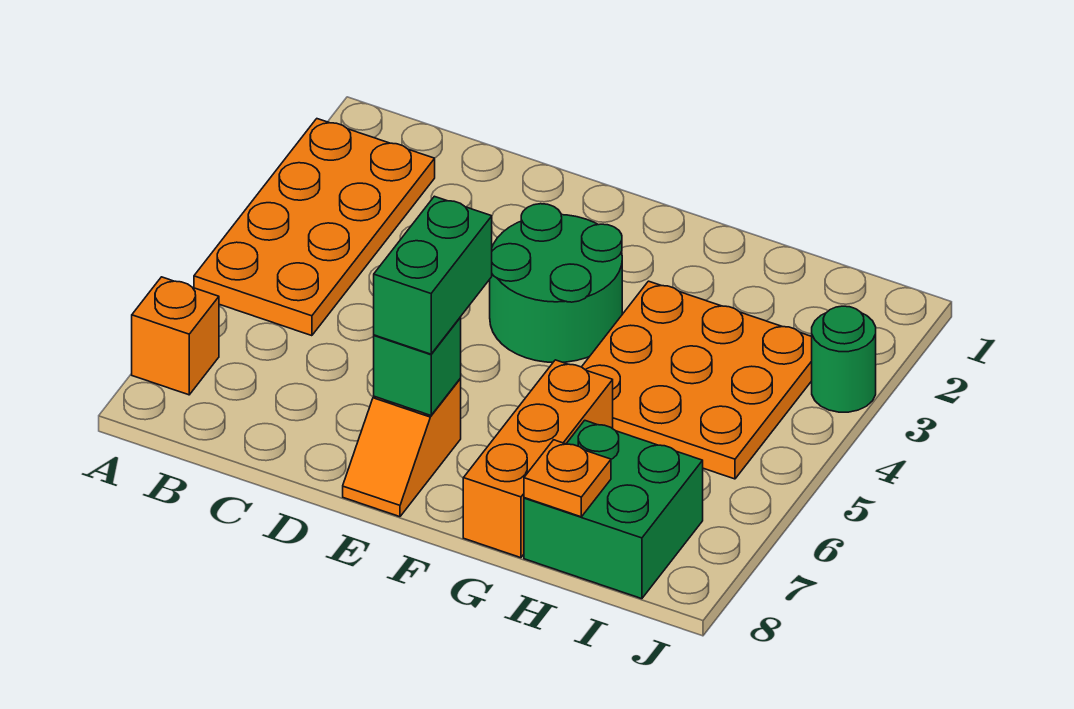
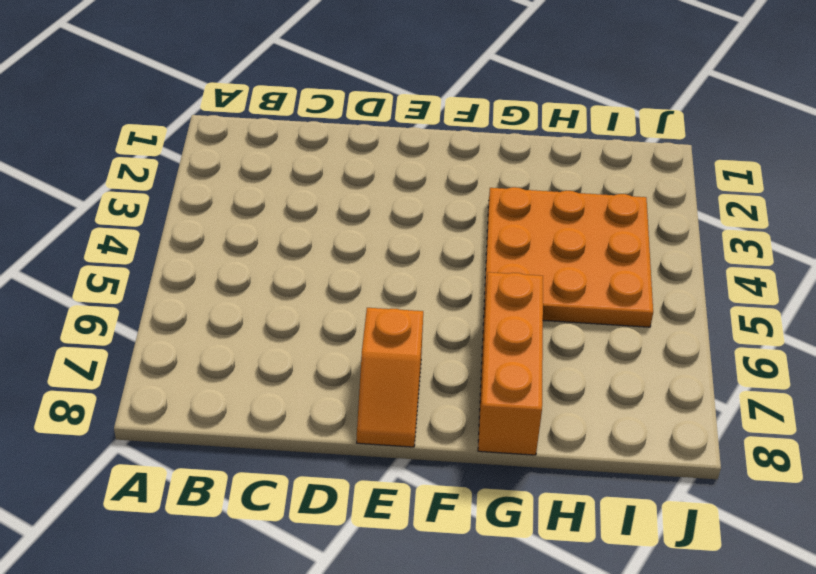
none -> orange plate A2:B5 level 1
none -> orange brick A7 level 1

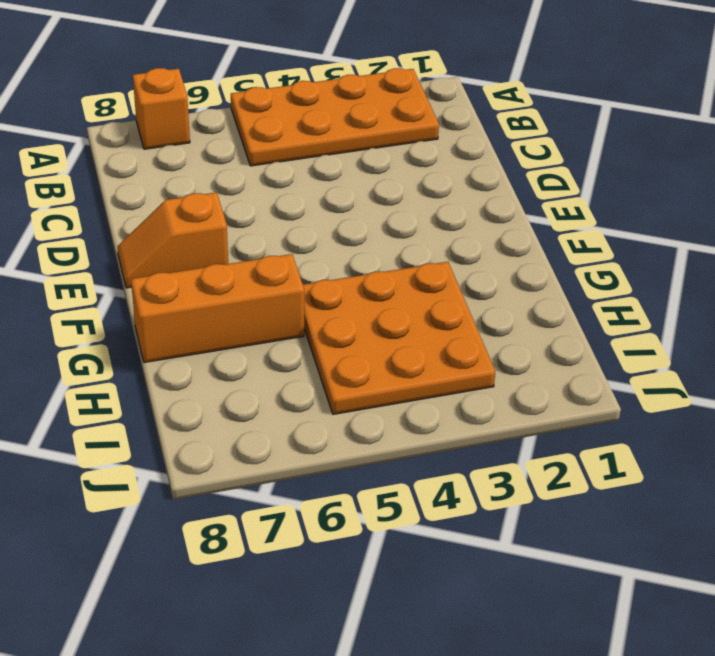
none -> green round brick E3:F4 level 1
none -> green brick H7:I8 level 1

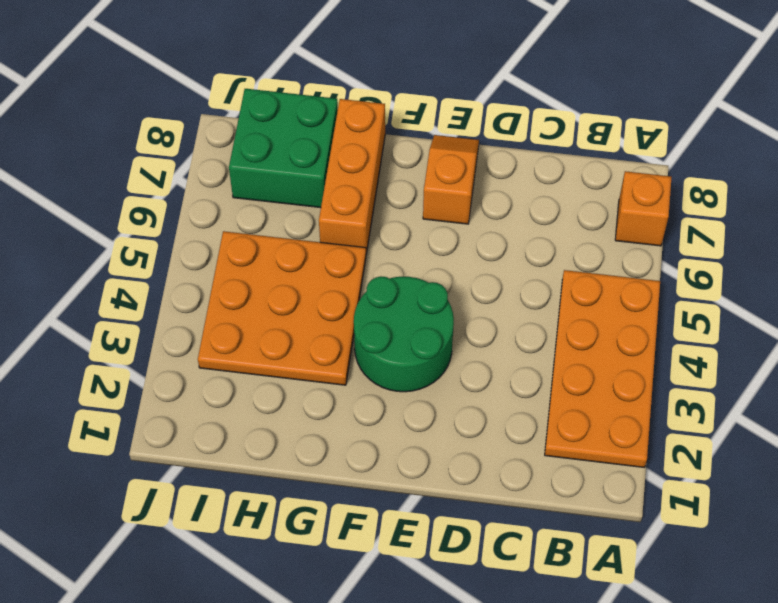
none -> green round brick J3 level 1
none -> green brick E7 level 2

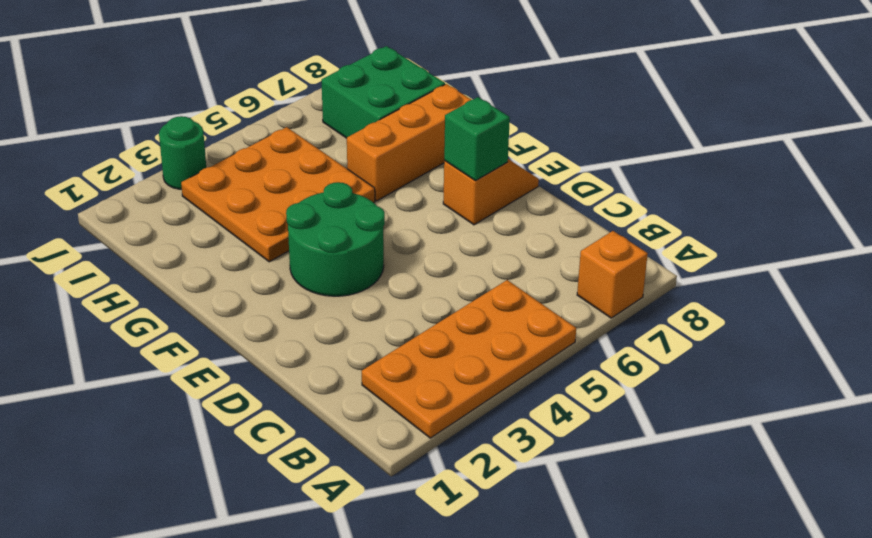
none -> orange plate H8 level 2
none -> green brick E6:E7 level 3

